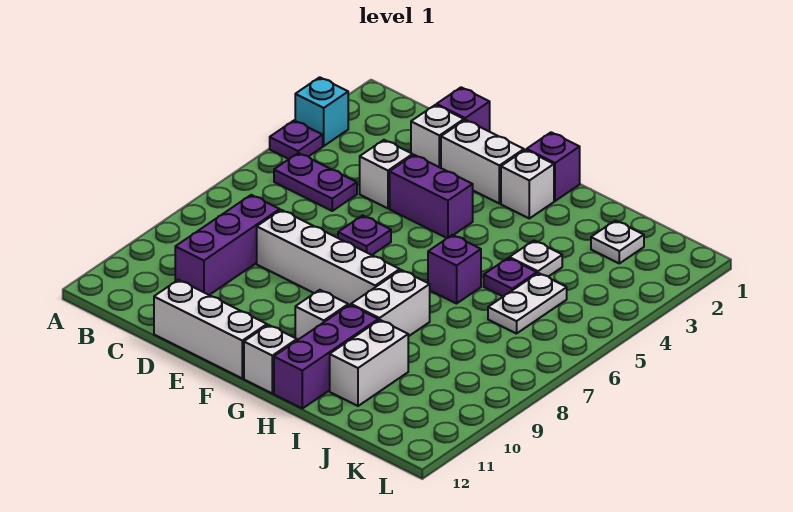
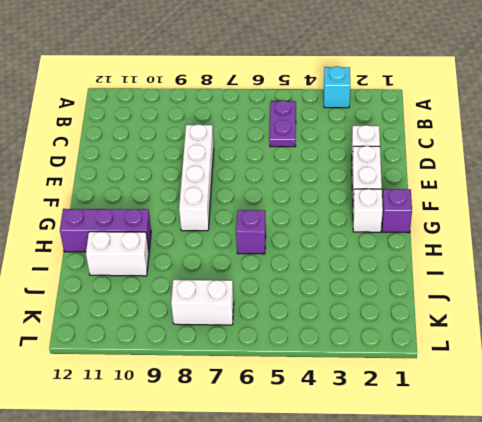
white brick K7:K8 level 1 -> white brick H8:H9 level 1
none -> purple plate A4 level 1
none -> purple brick C8:C10 level 1
none -> purple brick D1 level 1

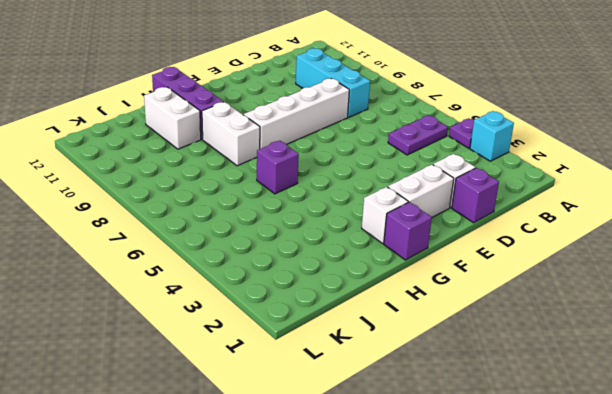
cyan brick C8:C10 level 1 -> purple brick C8:C10 level 1
none -> white brick D4 level 1
none -> white brick D12:F12 level 1
none -> purple brick E4:F4 level 1

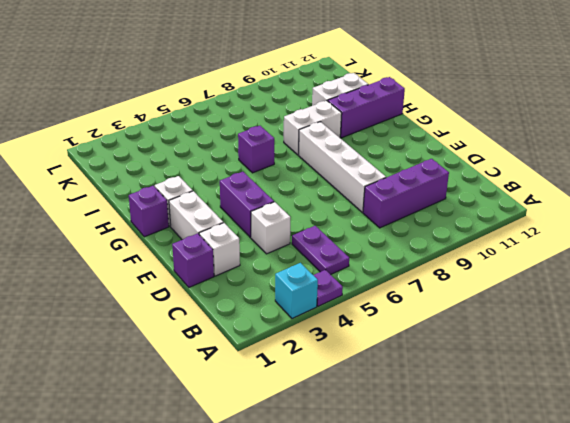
none -> white brick D12:F12 level 1
none -> purple plate E6 level 1
none -> white brick G10 level 1

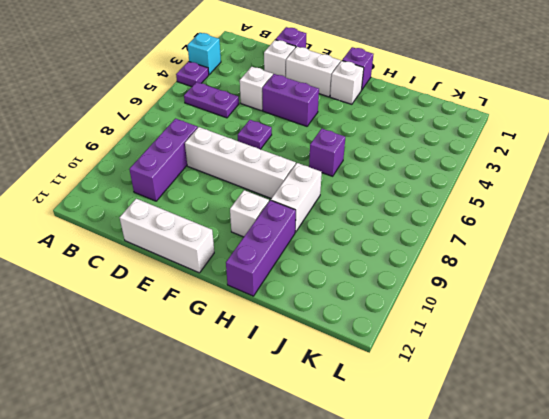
none -> white brick G12 level 1
none -> white plate I4 level 1
none -> purple plate I5 level 1

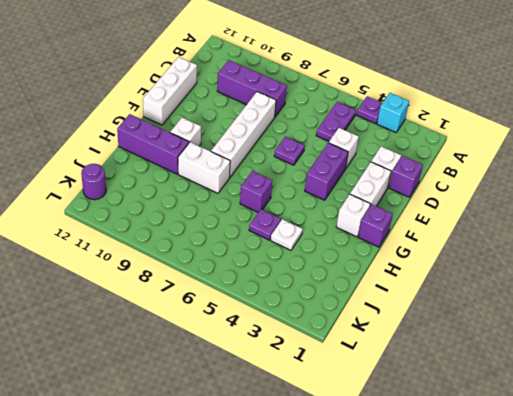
purple round brick K12 level 1 -> none
none -> white brick G12 level 1
none -> white brick I10:I11 level 1
none -> white plate J2 level 1

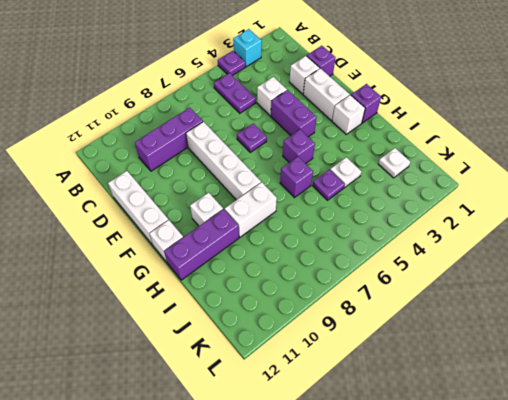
purple brick G5 level 1 -> none
none -> white brick I10:I11 level 1
none -> white plate J5:J6 level 1

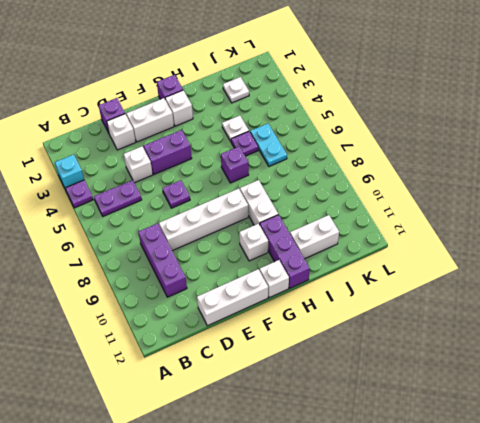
white brick I11:J11 level 1 -> white brick I10:I11 level 1
cyan plate J5:J6 level 1 -> white plate J5:J6 level 1

